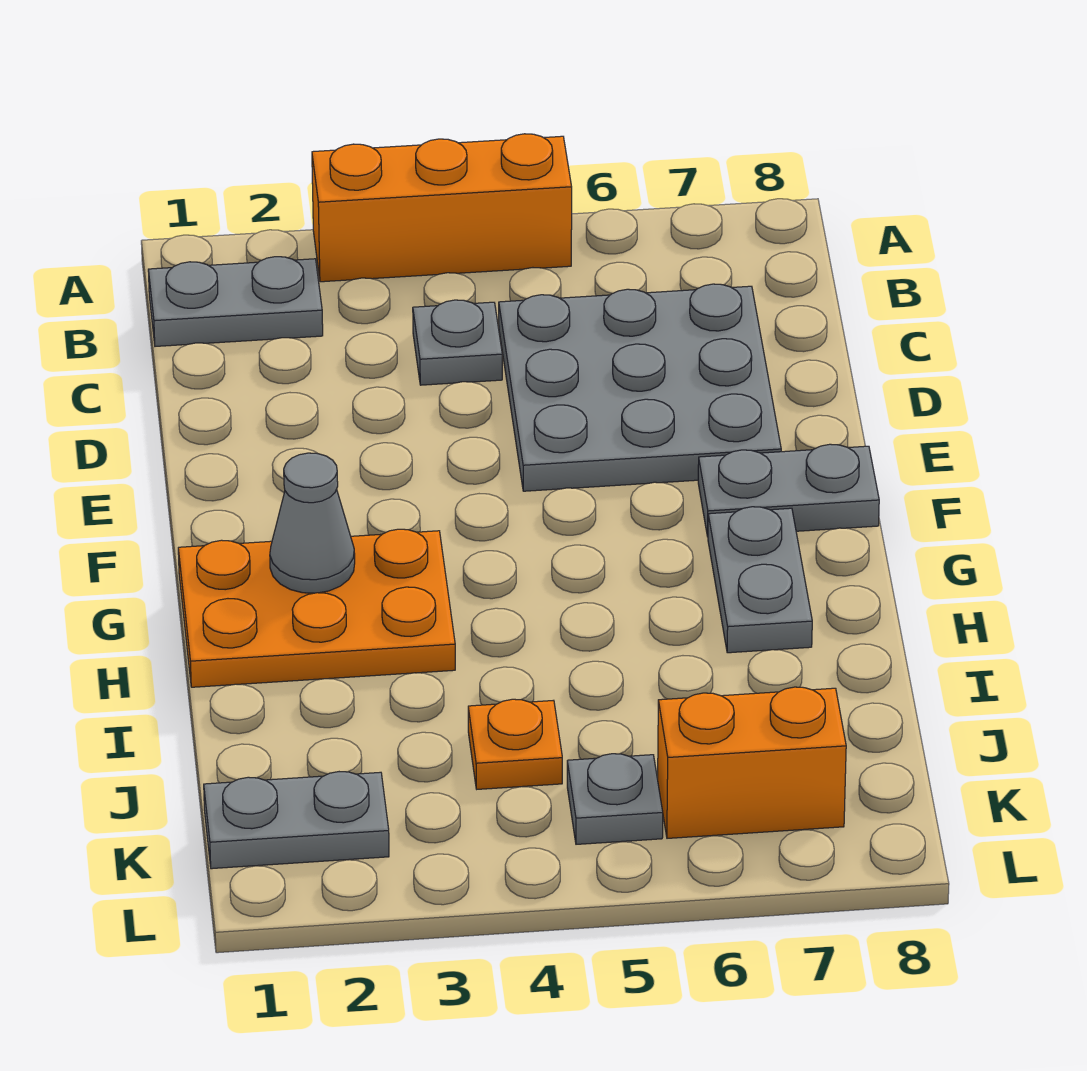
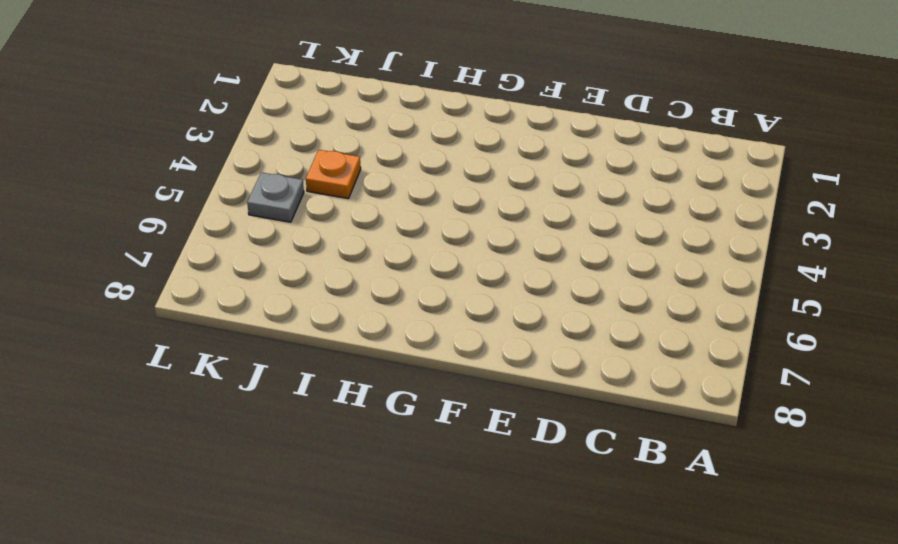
none -> orange brick A3:A5 level 1
none -> grey plate B1:B2 level 1
none -> grey plate C4 level 1

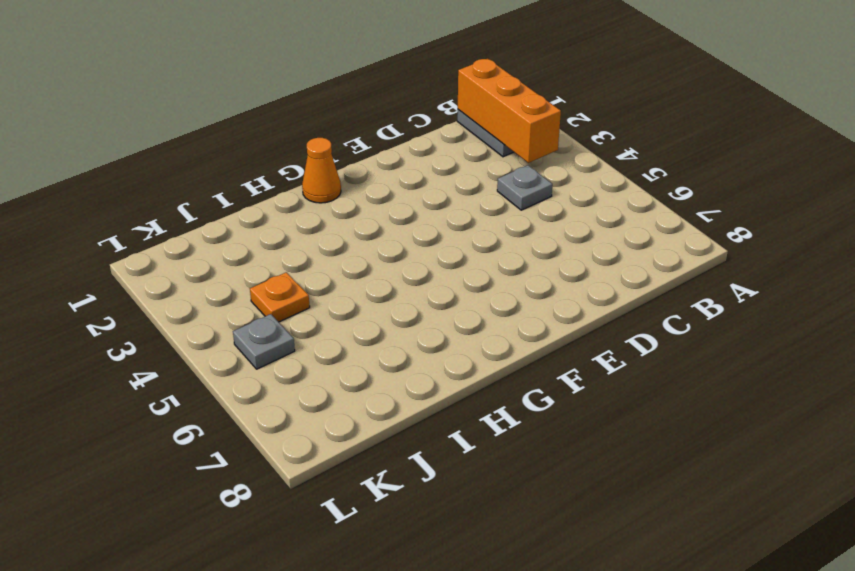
orange brick B1:B3 level 2 -> orange brick A3:A5 level 1
orange cone G1 level 1 -> orange plate G1:H3 level 1
none -> grey plate C5:E7 level 1
none -> grey plate F7:F8 level 1
none -> grey plate G7:H7 level 1

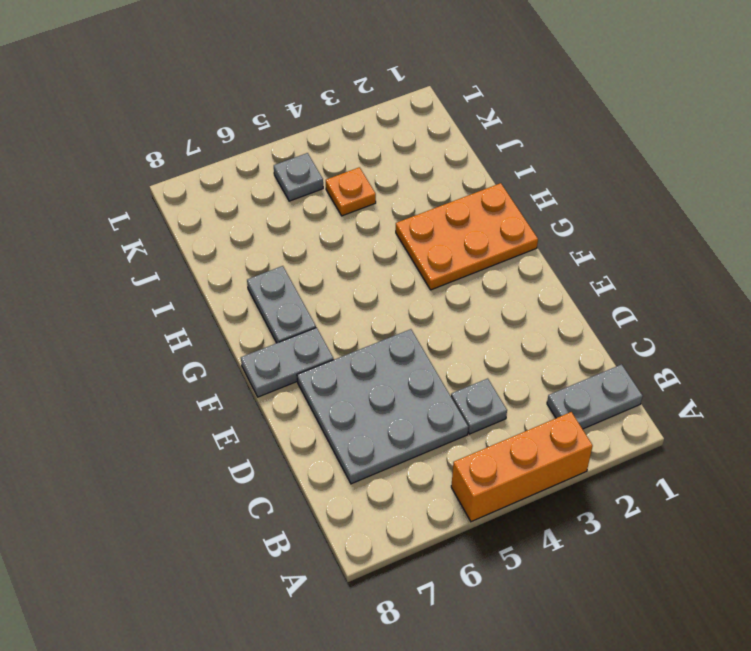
none -> grey plate K1:K2 level 1
none -> orange brick K6:K7 level 1
none -> grey cone G2 level 2

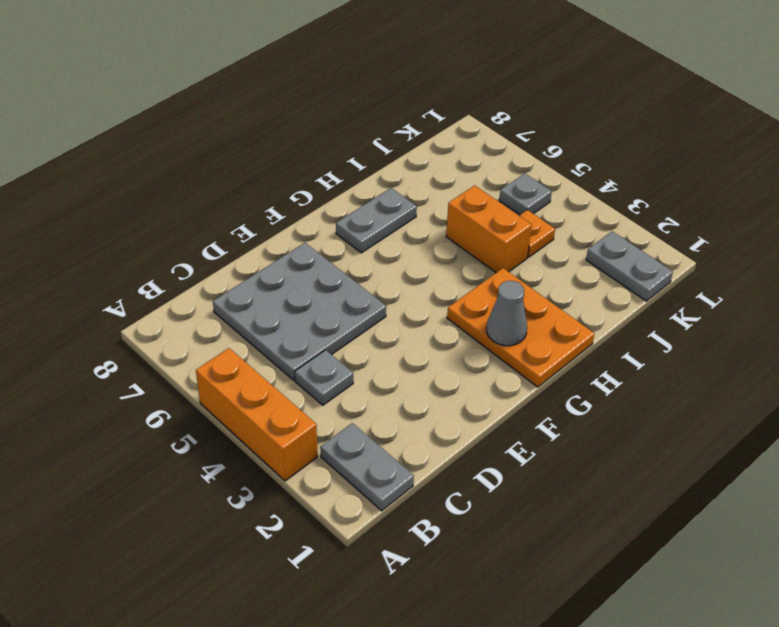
orange brick I4:I5 level 1 -> orange brick K6:K7 level 1
none -> grey plate F7:F8 level 1

